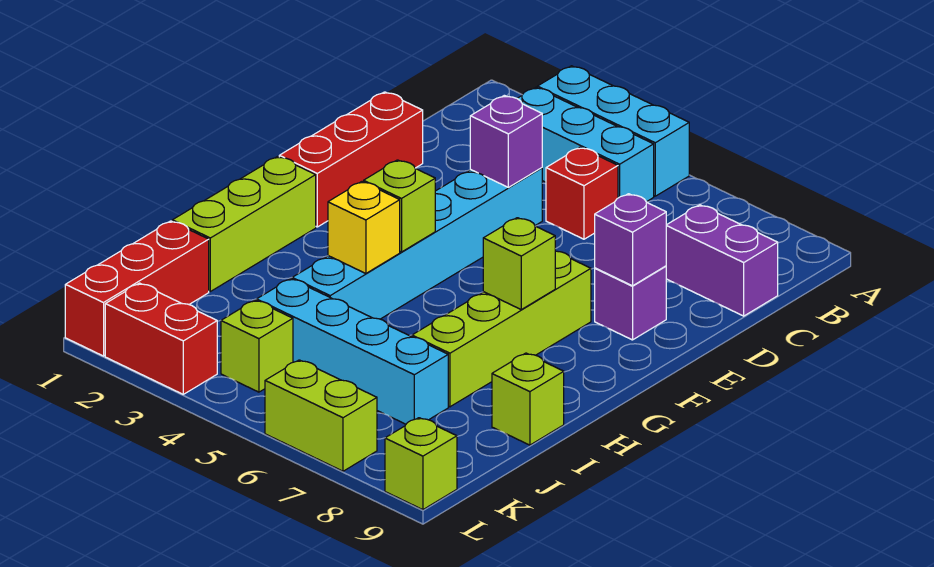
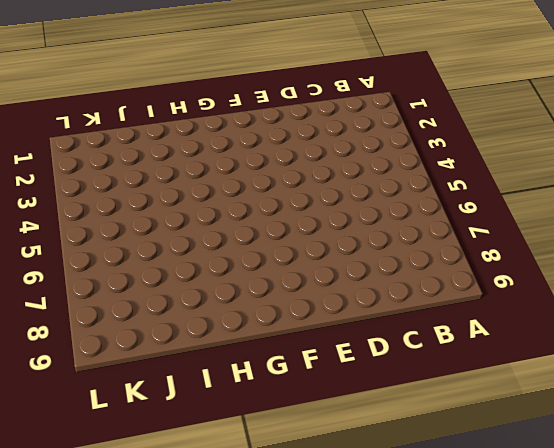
none -> cyan brick A3:A5 level 1
none -> cyan brick B3:B5 level 1
none -> red brick C5 level 1

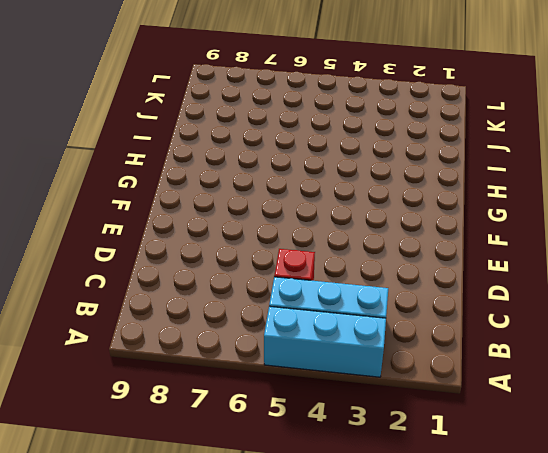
none -> purple brick C8:C9 level 1
none -> red brick D1:F1 level 1
none -> cyan brick D4:I4 level 1

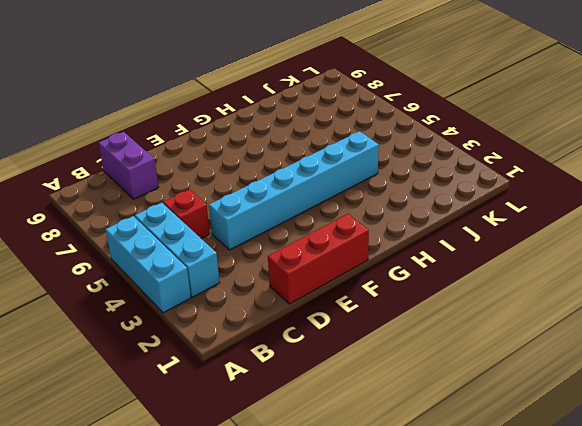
none -> purple brick E8 level 1
none -> lime brick F7:I7 level 1
none -> lime brick G1:I1 level 1

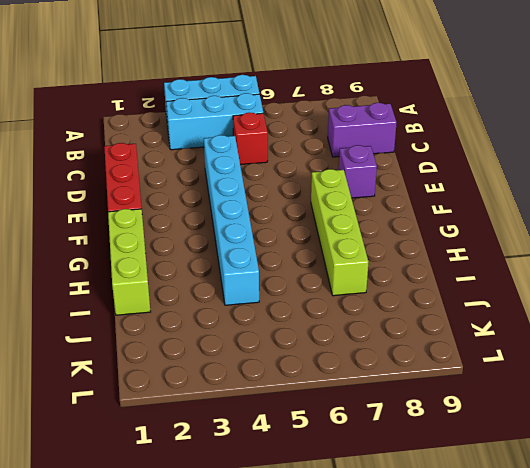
none -> lime brick I9 level 1
none -> red brick J1:L1 level 1
none -> cyan brick J4:J7 level 1

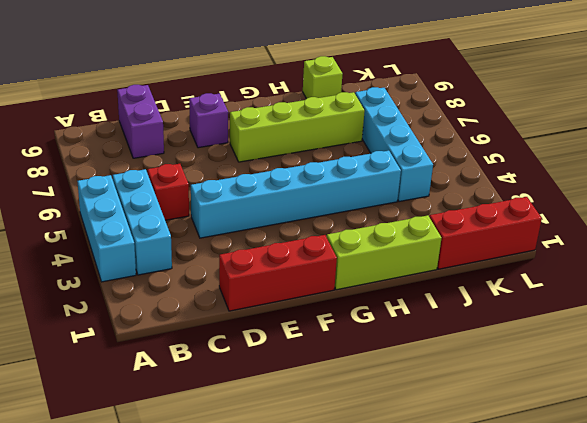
none -> lime brick K4 level 1
none -> red brick L2:L3 level 1
none -> lime brick L6:L7 level 1

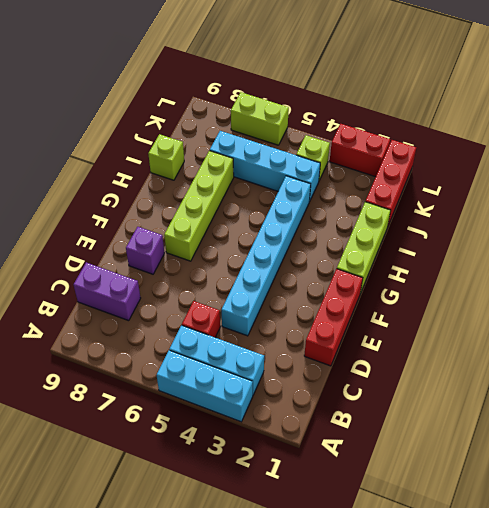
none -> lime brick L9 level 1
none -> purple brick D4 level 2
none -> purple brick E8 level 2

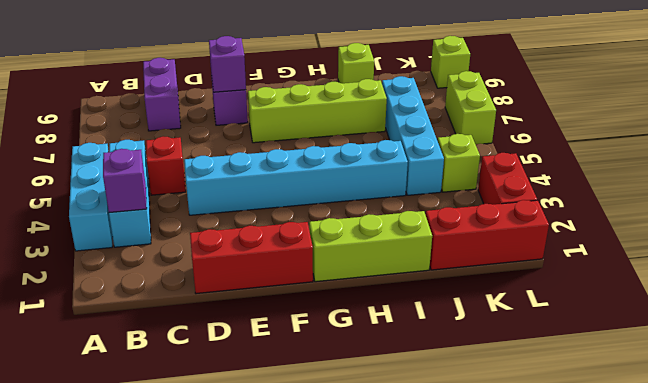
purple brick B3 level 2 -> purple brick D4 level 2
none -> lime brick G4 level 2
none -> lime brick G7 level 2
none -> yellow brick H4 level 2

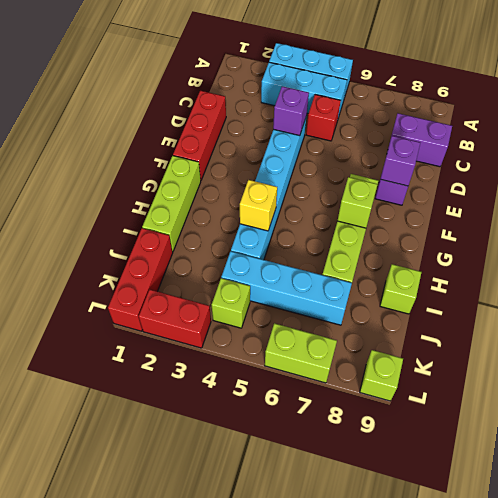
none -> lime brick G4 level 2

